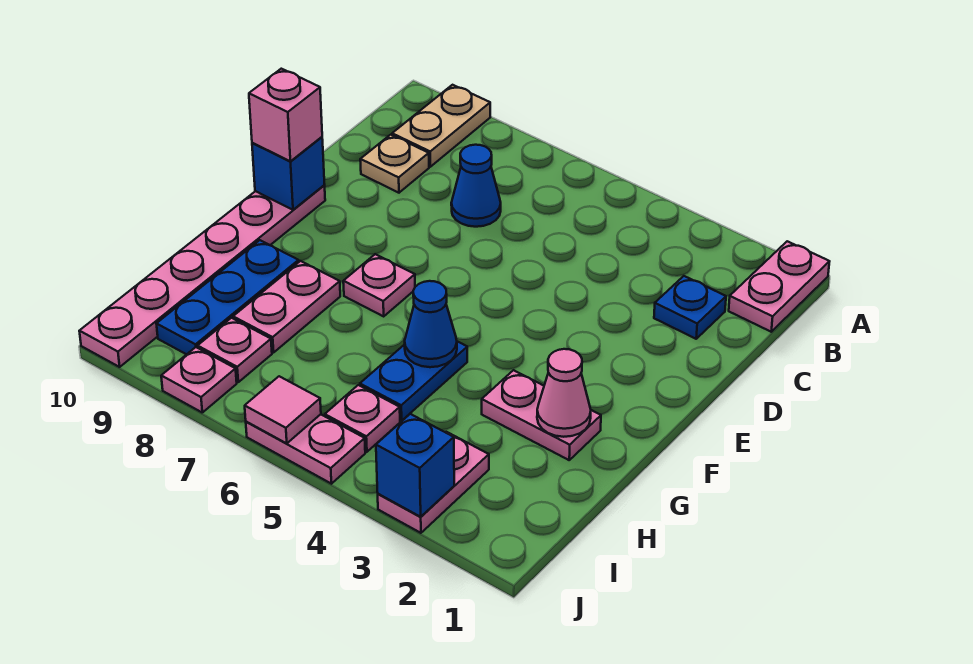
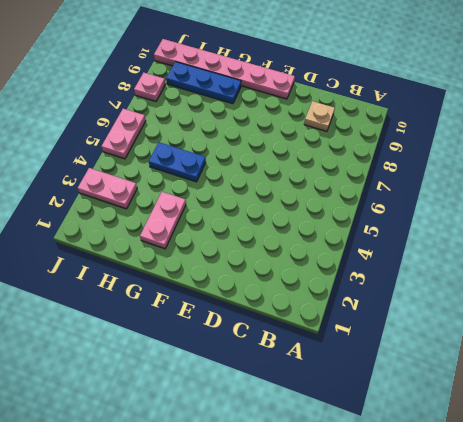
none -> pink plate A1:B1 level 1
none -> tan plate A9:B9 level 1
none -> blue plate C2 level 1

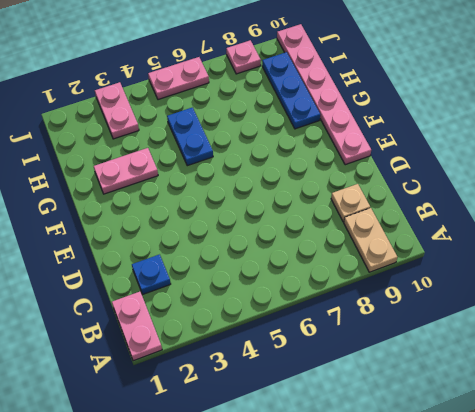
none -> blue cone C7 level 1
none -> pink plate F7 level 1
none -> pink plate G8:H8 level 1

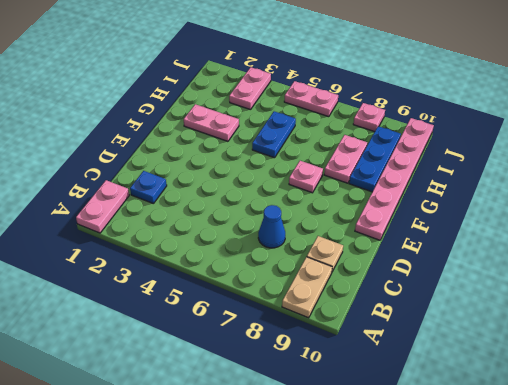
none -> pink plate I5 level 1
none -> pink plate I8 level 1
none -> blue brick E10 level 2

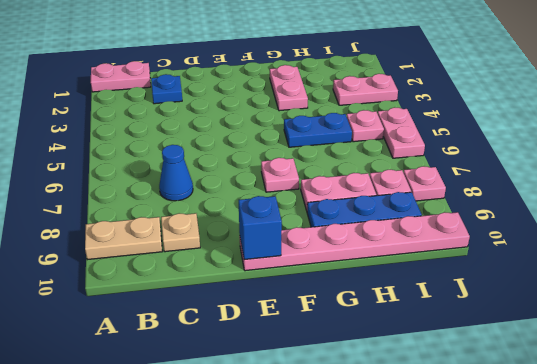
none -> pink cone G2 level 2
none -> blue cone G5 level 2
none -> blue brick J3 level 2

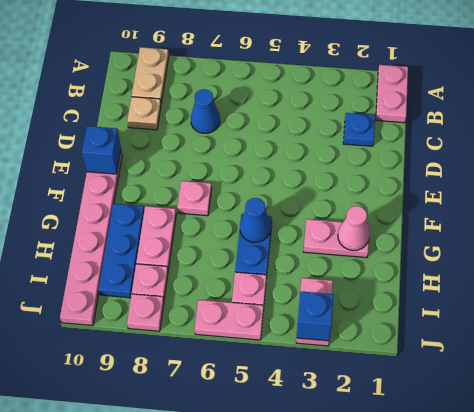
none -> pink tile J6 level 2
none -> pink brick E10 level 3

